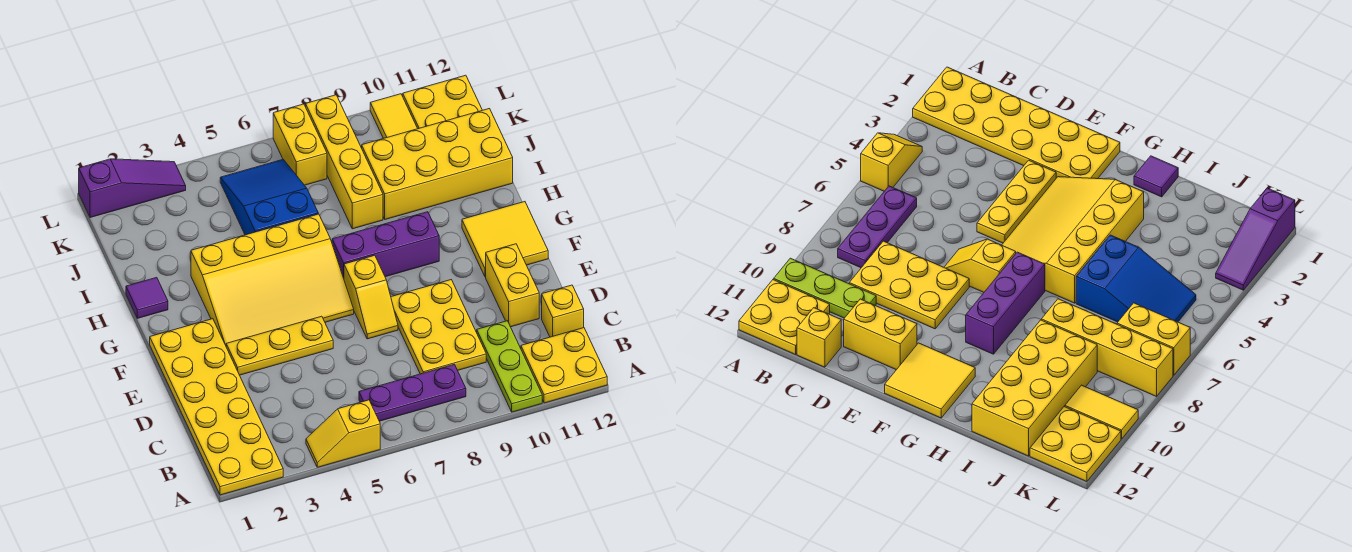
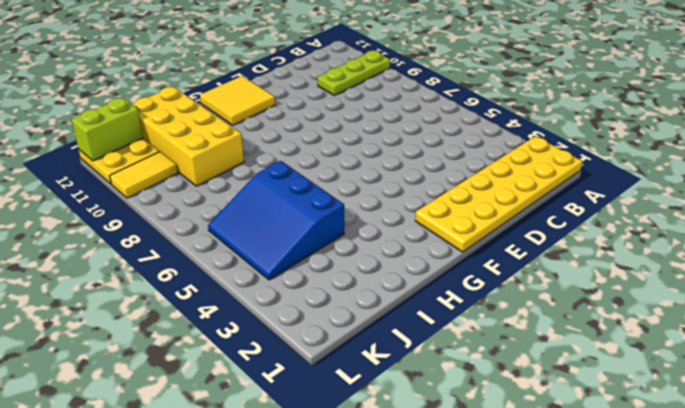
blue slope I4:K6 level 1 top I -> blue slope I5:K6 level 1 top I
lime brick K12:L12 level 2 -> none
none -> yellow slope A4:A5 level 1 top 5
none -> yellow plate A11:B12 level 1
none -> purple plate B6:B8 level 1

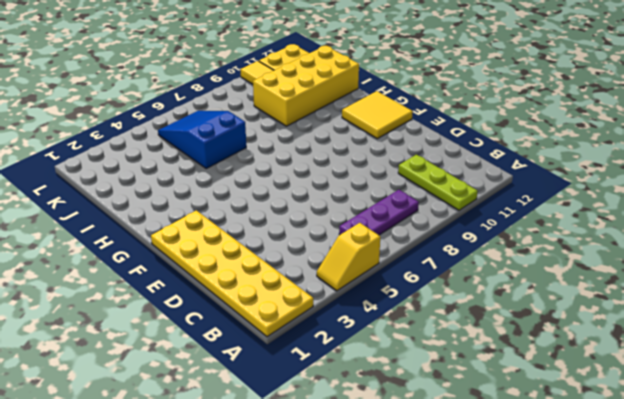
none -> yellow plate A11:B12 level 1
none -> yellow plate C8:E9 level 1
none -> yellow brick C12 level 1

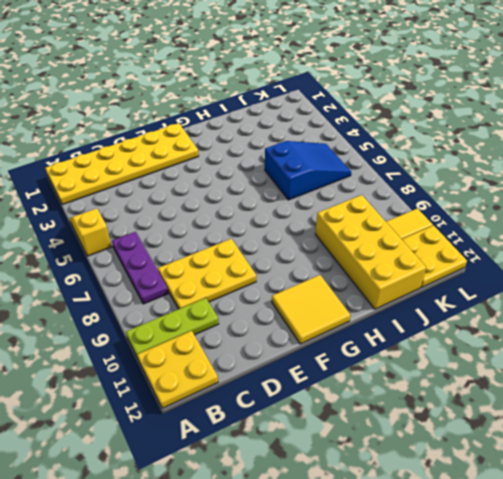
none -> yellow brick C12 level 1
none -> yellow brick D11:E11 level 1
none -> yellow plate E3:E5 level 1

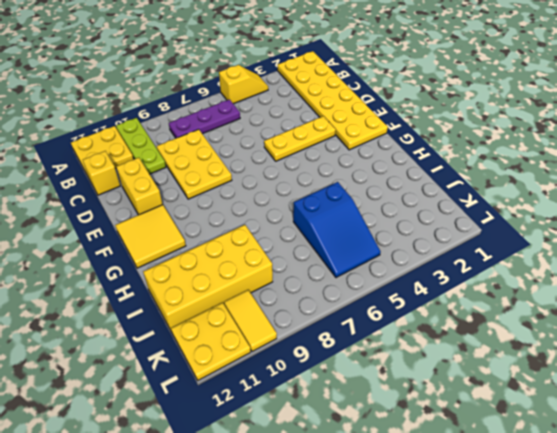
none -> yellow slope E7:F7 level 1 top F
none -> yellow slope F3:H6 level 1 top H
none -> purple brick G7:G9 level 1

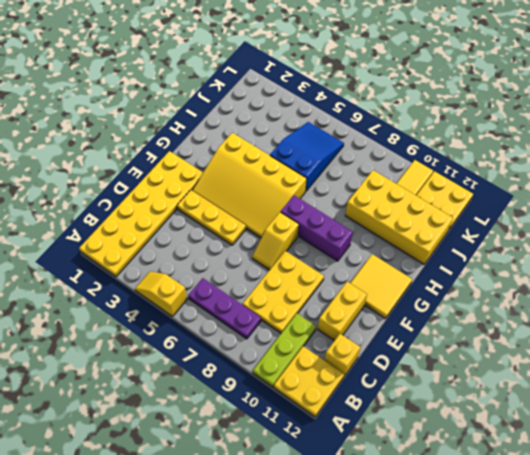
none -> purple tile H1 level 1
none -> yellow brick I8:L8 level 1
none -> yellow brick K7:L7 level 1

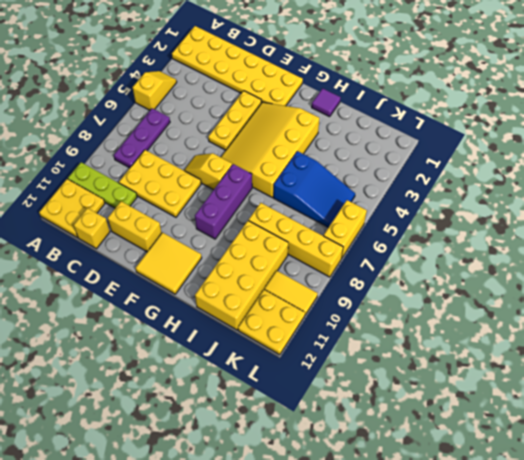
yellow brick L6:L7 level 1 -> yellow brick K7:L7 level 1
none -> purple slope L1:L3 level 1 top 1

